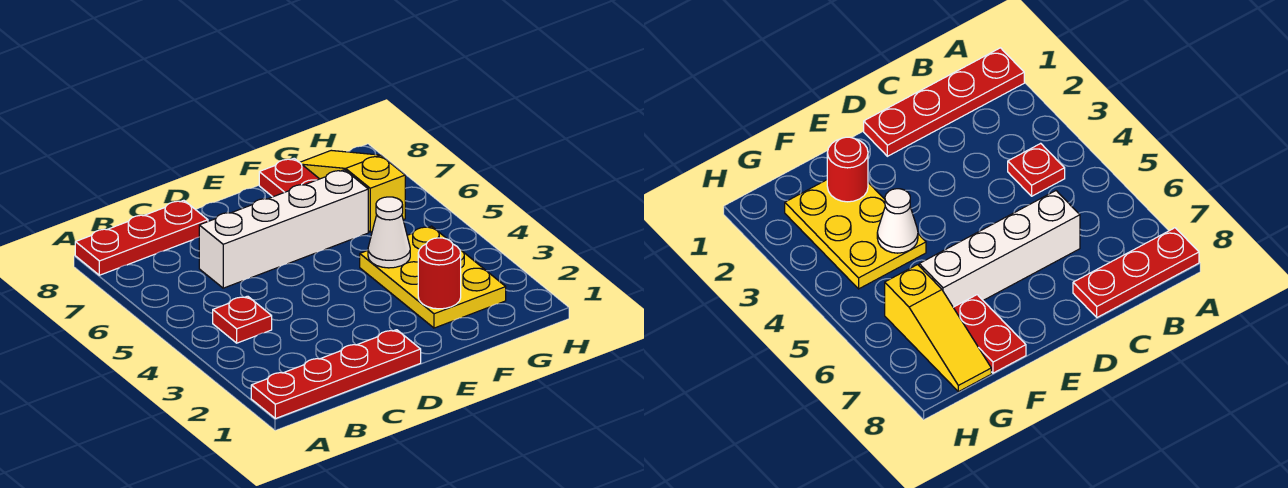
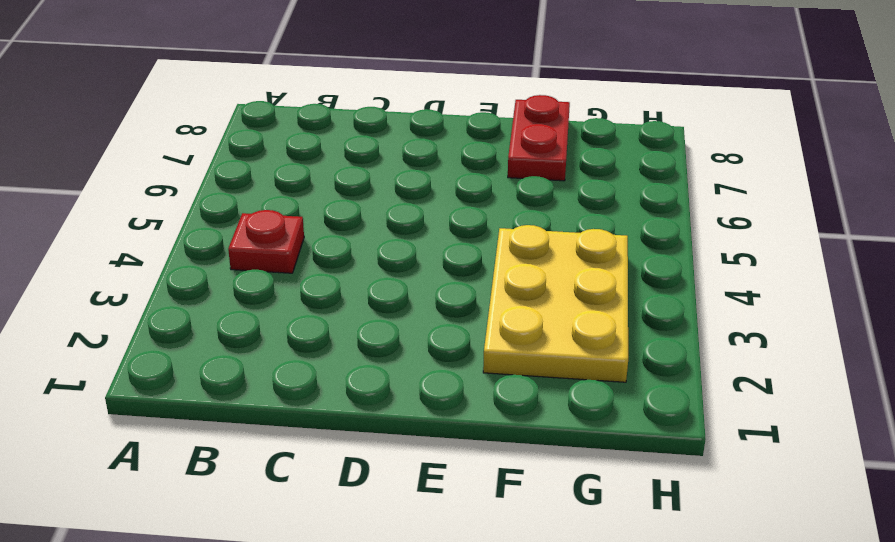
none -> red plate A1:D1 level 1
none -> red plate A8:C8 level 1

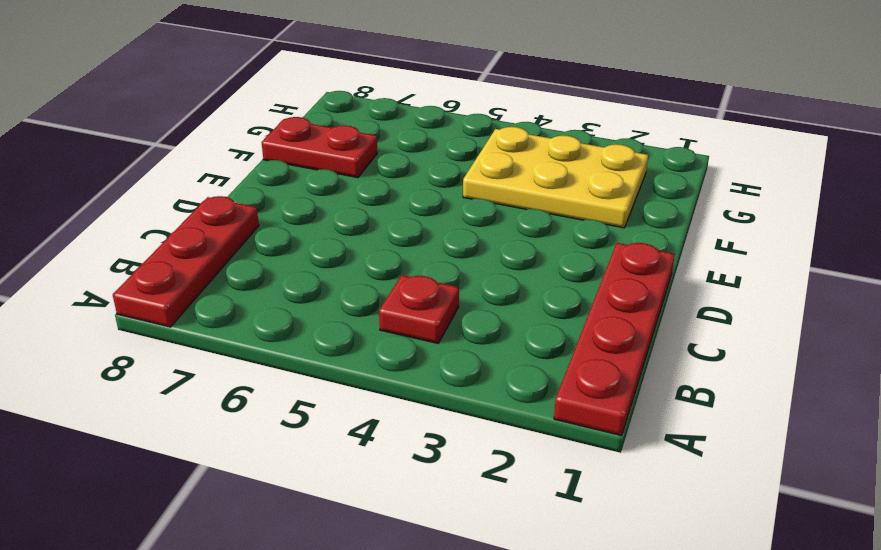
none -> white brick C6:F6 level 1
none -> yellow slope G6:G8 level 1 top 6

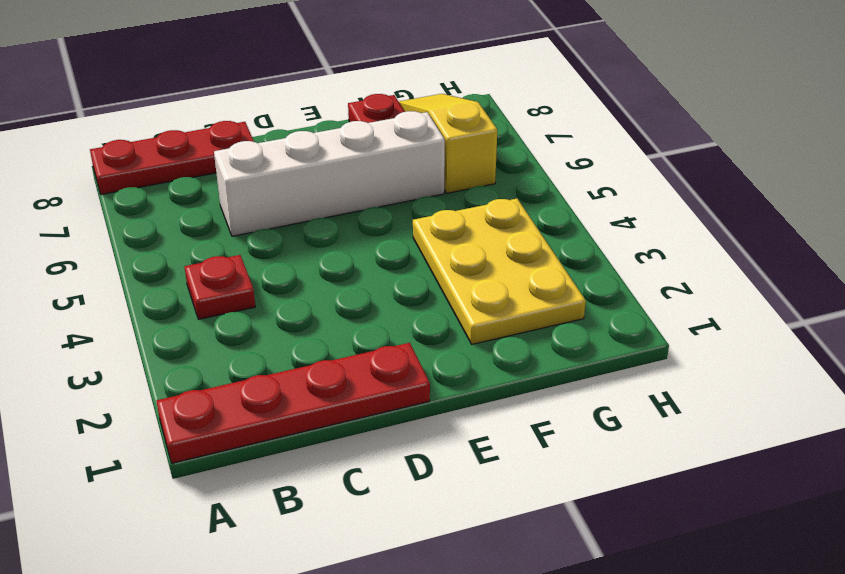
none -> red round brick F2 level 2
none -> white cone F4 level 2

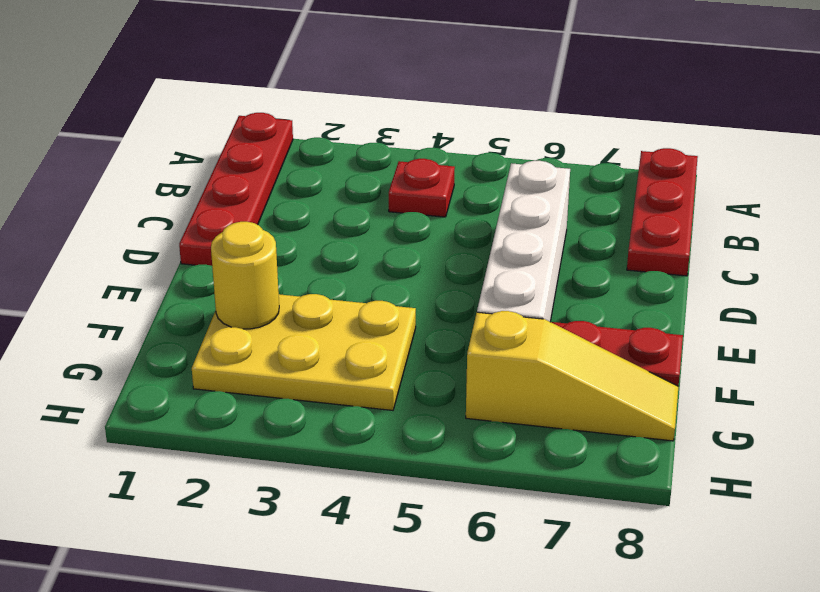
yellow round brick F2 level 2 -> red round brick F2 level 2
none -> white cone F4 level 2

